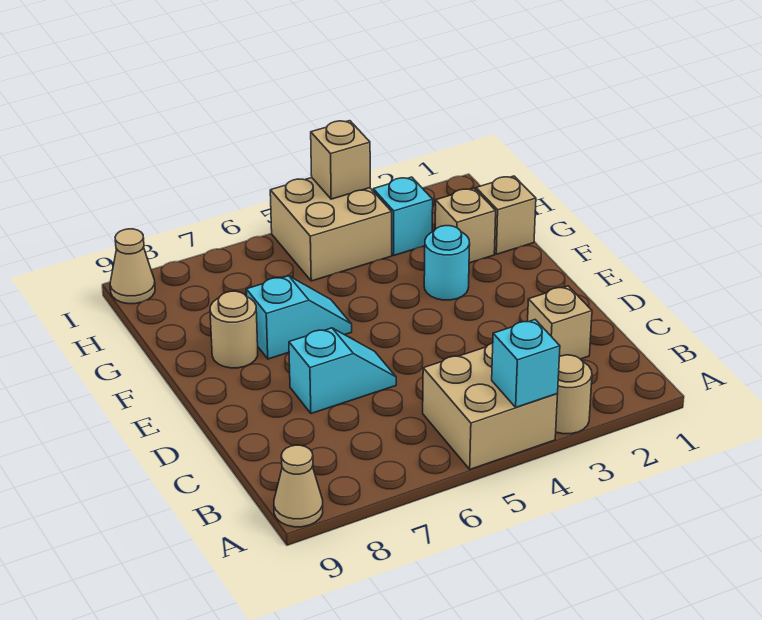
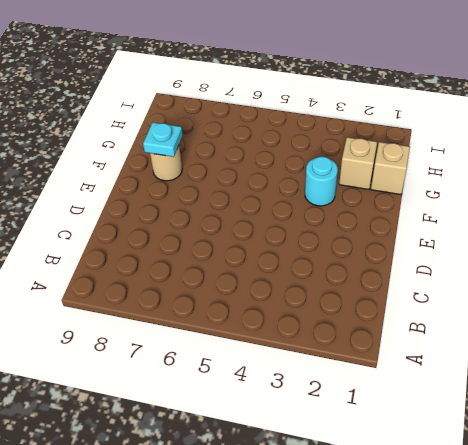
cyan plate F8 level 2 -> none
none -> tan round brick A3 level 1
none -> tan brick A4:B5 level 1
none -> tan cone A9 level 1

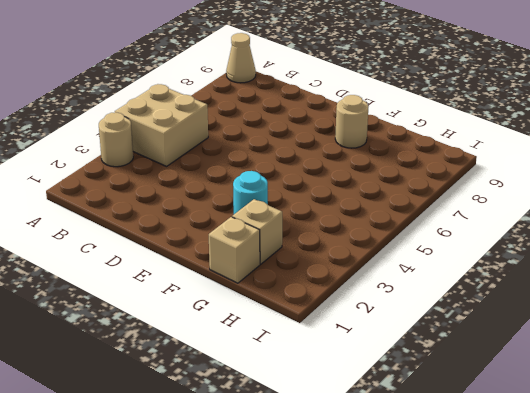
none -> tan brick C2 level 1
none -> cyan slope D6:D7 level 1 top 7
none -> cyan slope F6:F7 level 1 top 7

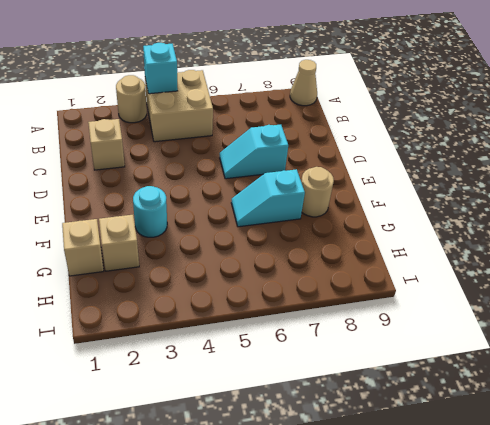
none -> cyan brick H3 level 1
none -> tan brick H4:I5 level 1
none -> tan cone I9 level 1

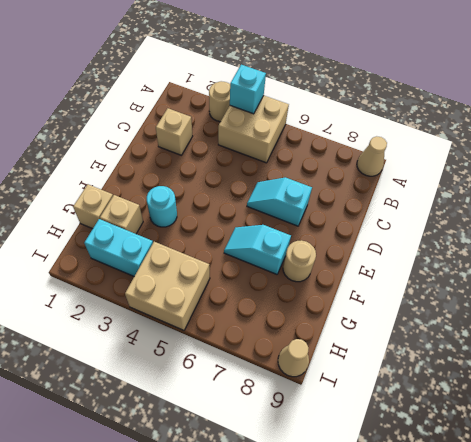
cyan brick H2:H3 level 1 -> cyan brick H3 level 1
none -> tan brick I4 level 2

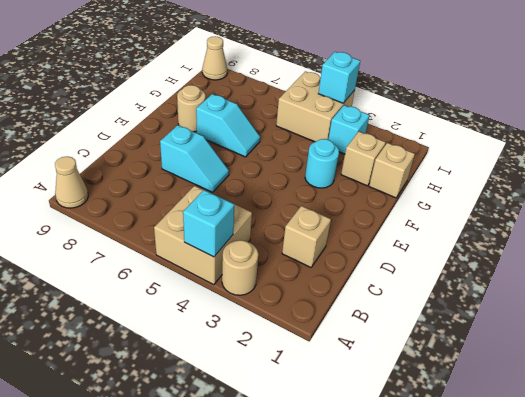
cyan brick I4 level 2 -> tan brick I4 level 2

